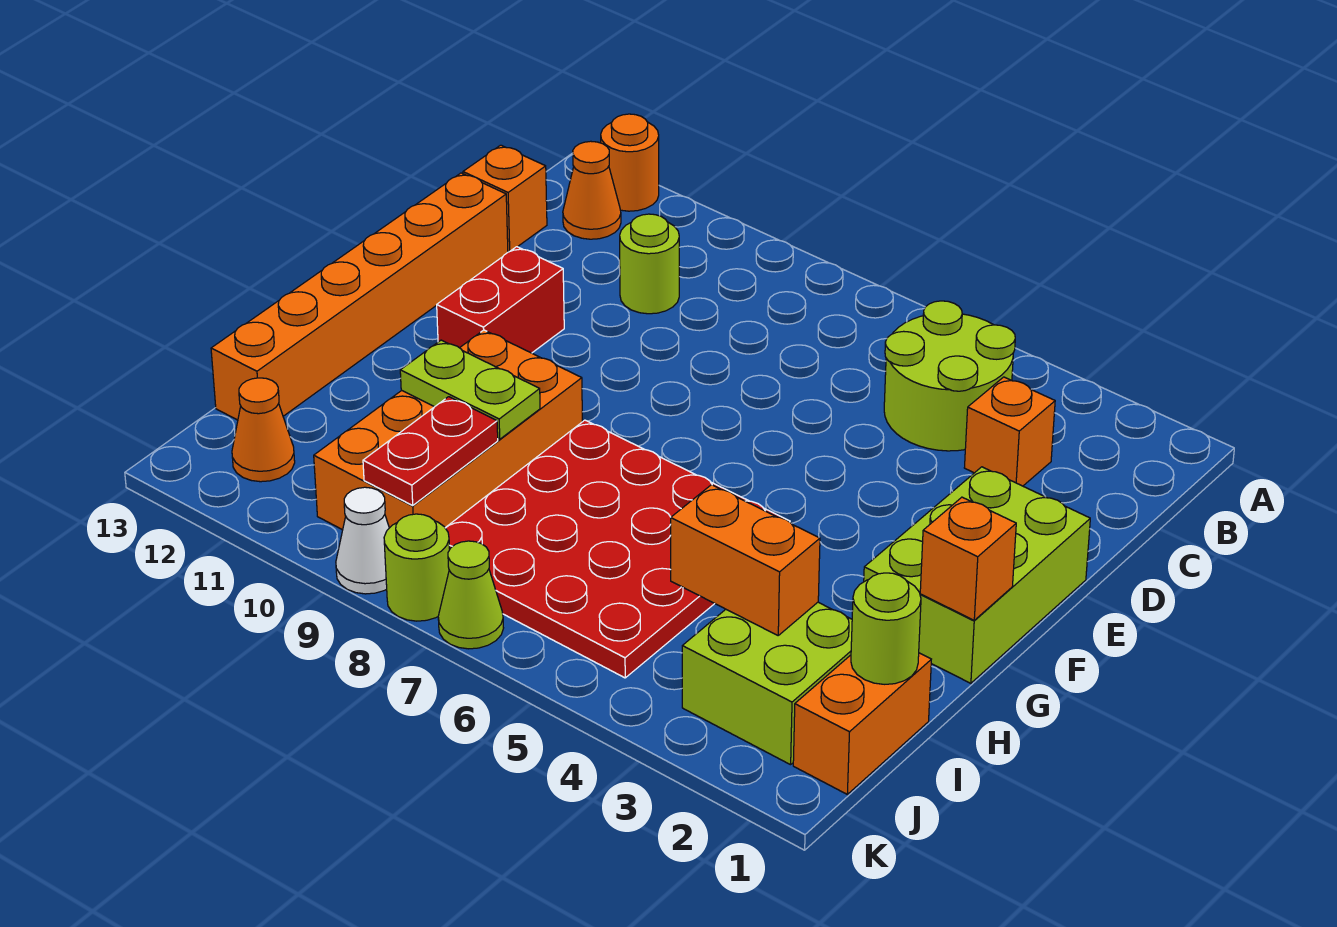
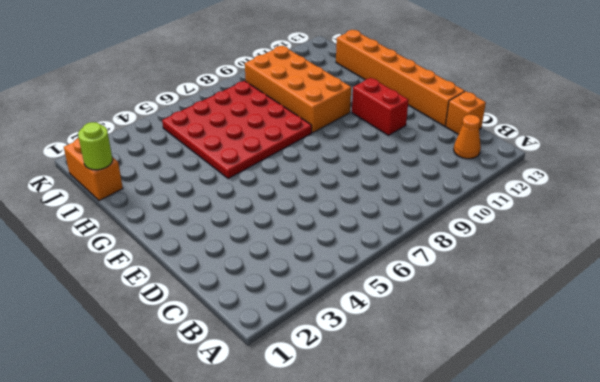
none -> orange round brick A12 level 1
none -> lime round brick B4:C5 level 1
none -> orange brick C3 level 1

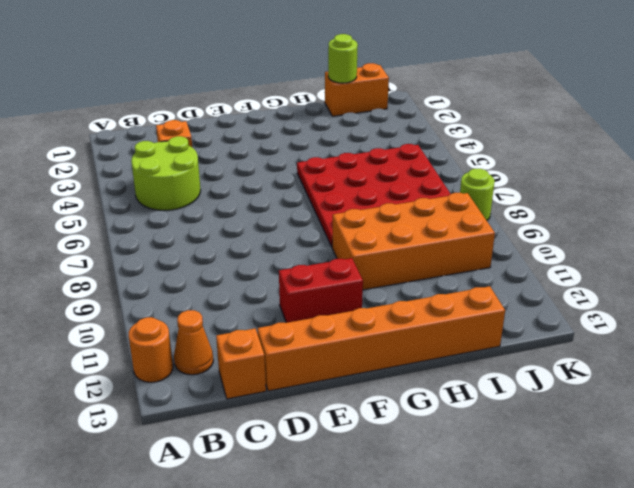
none -> lime round brick C10 level 1
none -> lime brick E1:G2 level 1
none -> lime brick I2:J3 level 1

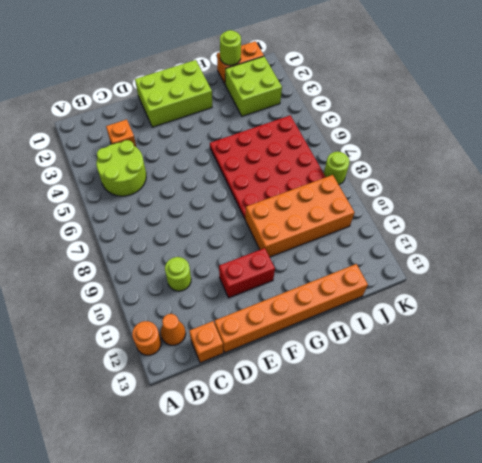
none -> orange cone J12 level 1
none -> lime cone K7 level 1
none -> white cone K9 level 1

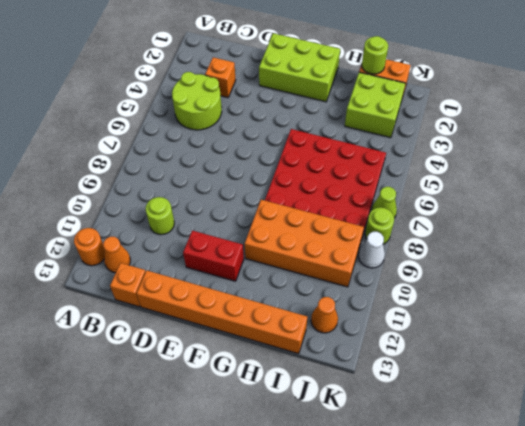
none -> orange brick G1 level 2
none -> lime plate H9:H10 level 2
none -> orange brick I3:I4 level 2

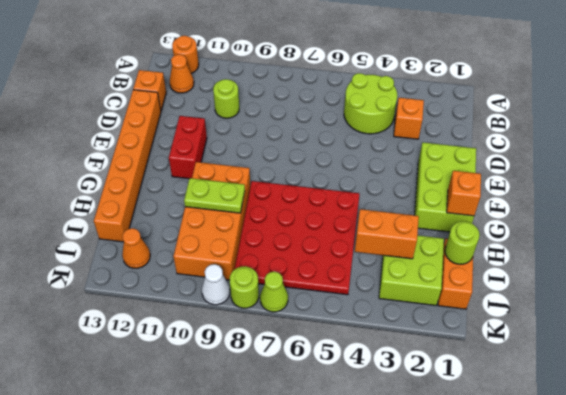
none -> red plate I9:J9 level 2

